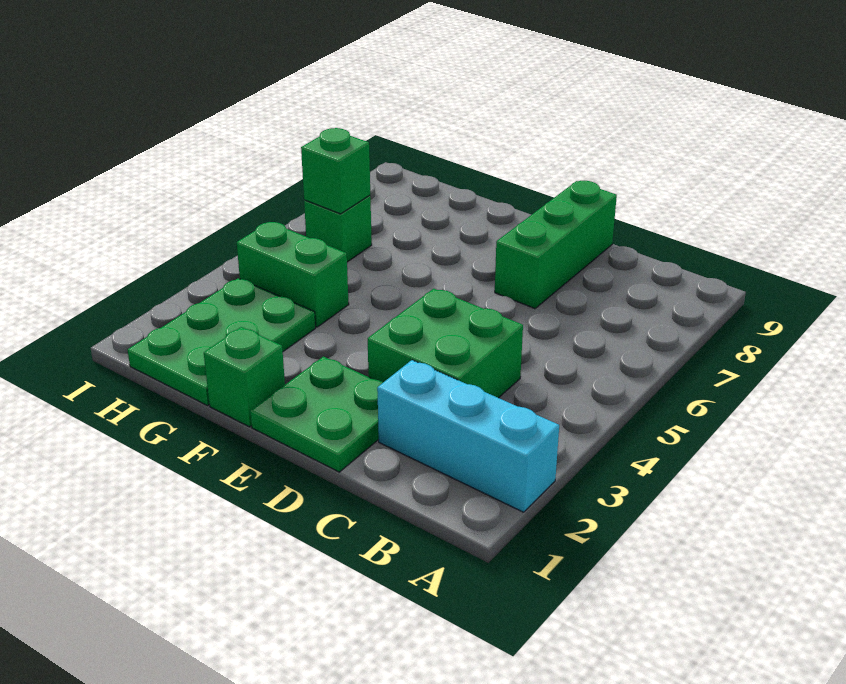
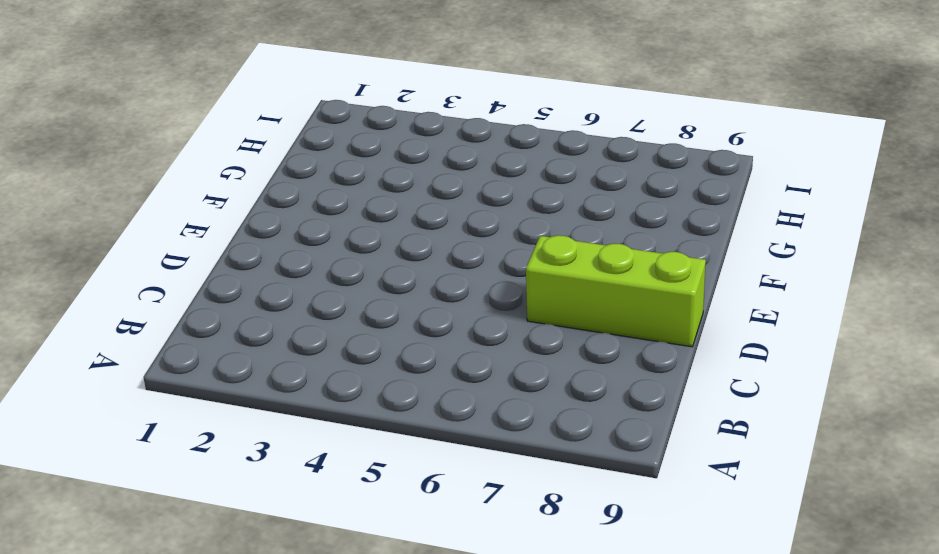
lime brick D7:D9 level 1 -> green brick D7:D9 level 1
none -> cyan brick A2:C2 level 1
none -> green brick C3:D4 level 1

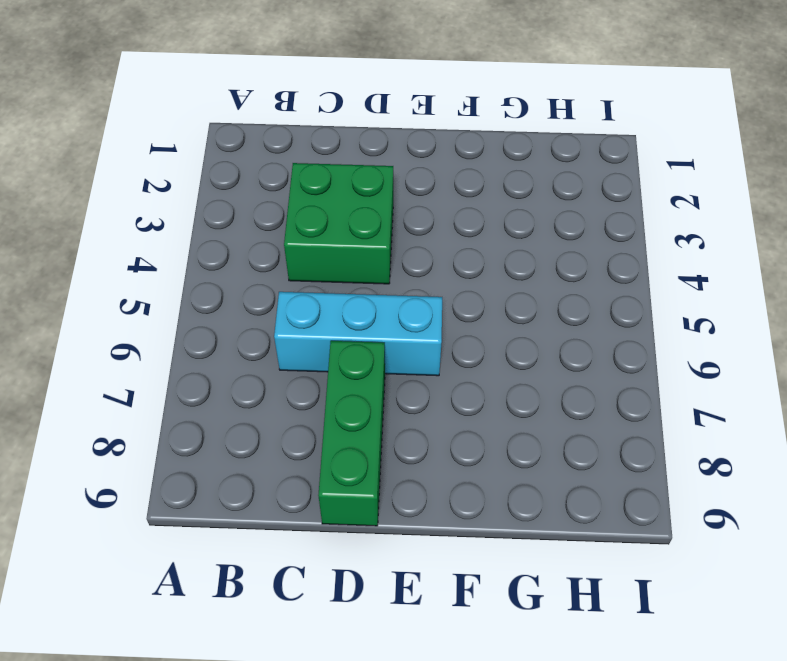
cyan brick C6:E6 level 1 -> cyan brick A2:C2 level 1
none -> green plate D1:E2 level 1
none -> green brick F1 level 1

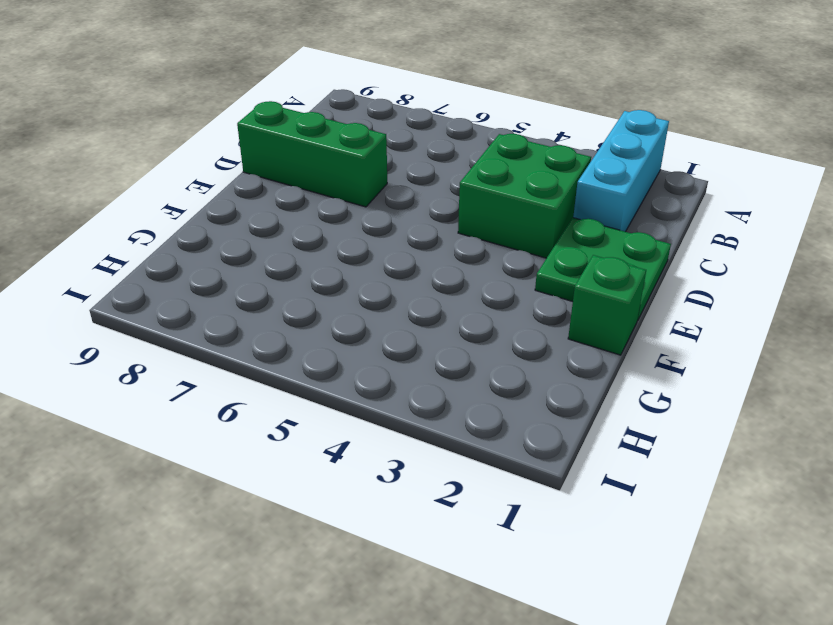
none -> green plate G1:H3 level 1
none -> green brick G4:H4 level 1

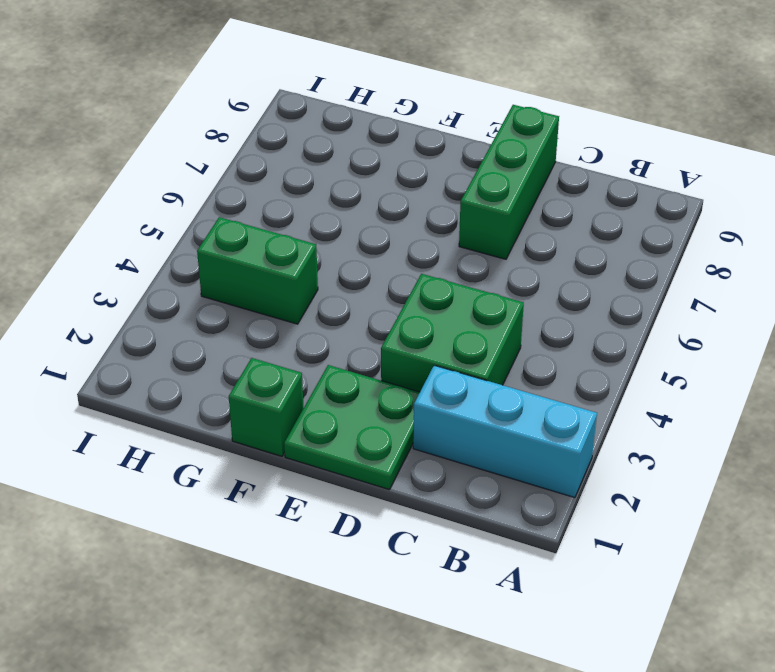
none -> green plate G1:H3 level 1
none -> green brick H6 level 1

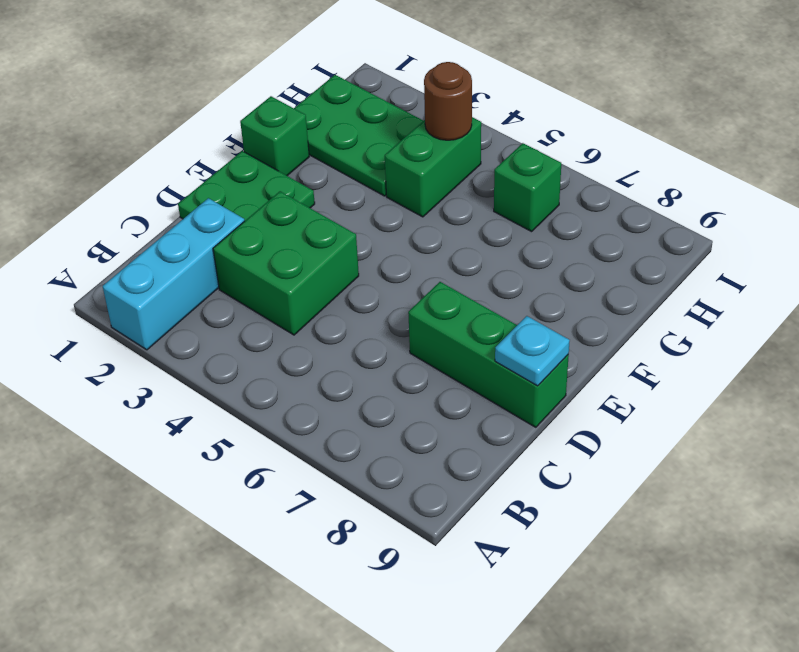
cyan plate D9 level 2 -> none
brown round brick H4 level 2 -> none
none -> green brick H6 level 2

